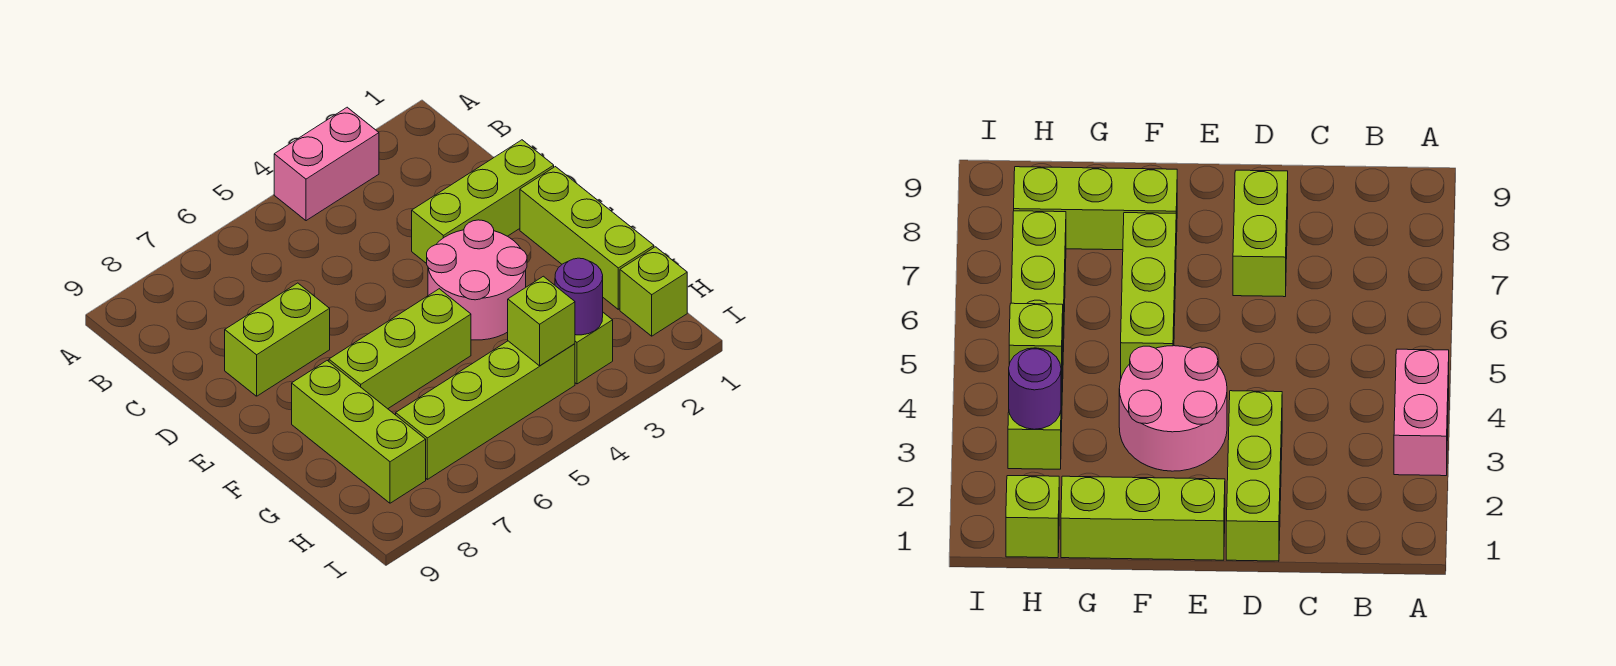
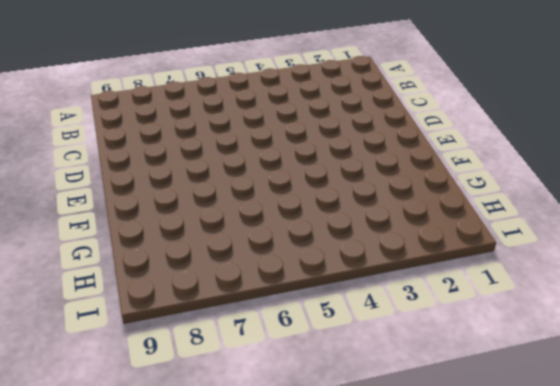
none -> pink brick A3:A4 level 1
none -> lime brick D1:D3 level 1
none -> lime brick D7:D8 level 1

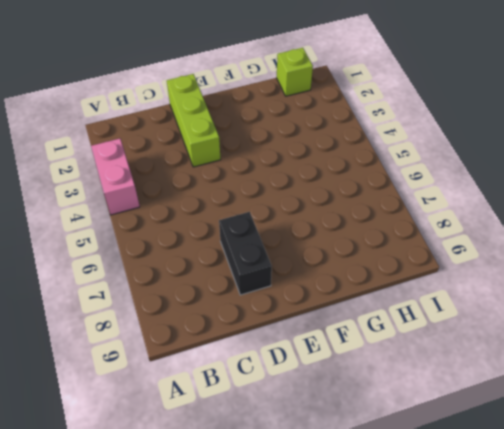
black brick D7:D8 level 1 -> lime brick D7:D8 level 1
none -> lime brick E1:G1 level 1
none -> pink round brick E3:F4 level 1
none -> lime brick F5:F7 level 1

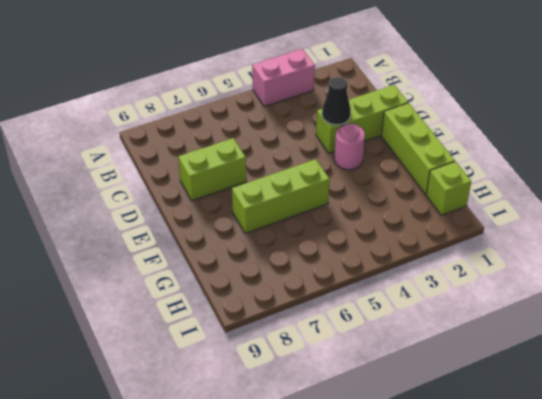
black cone D3 level 2 -> none
pink round brick E3 level 1 -> pink round brick E3:F4 level 1
none -> lime brick F8:H8 level 1
none -> lime brick H3 level 1
none -> lime brick H4:H7 level 1

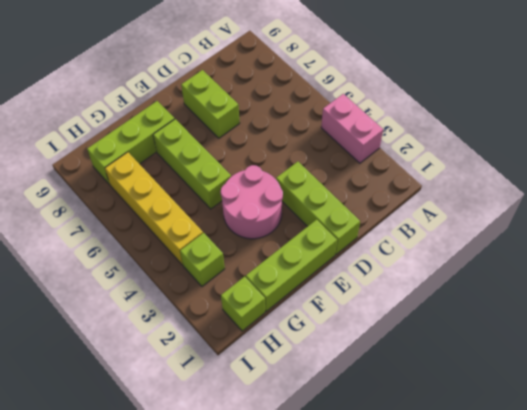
yellow brick H4:H7 level 1 -> lime brick H4:H7 level 1
none -> purple round brick H3 level 2
none -> lime brick H4 level 2

